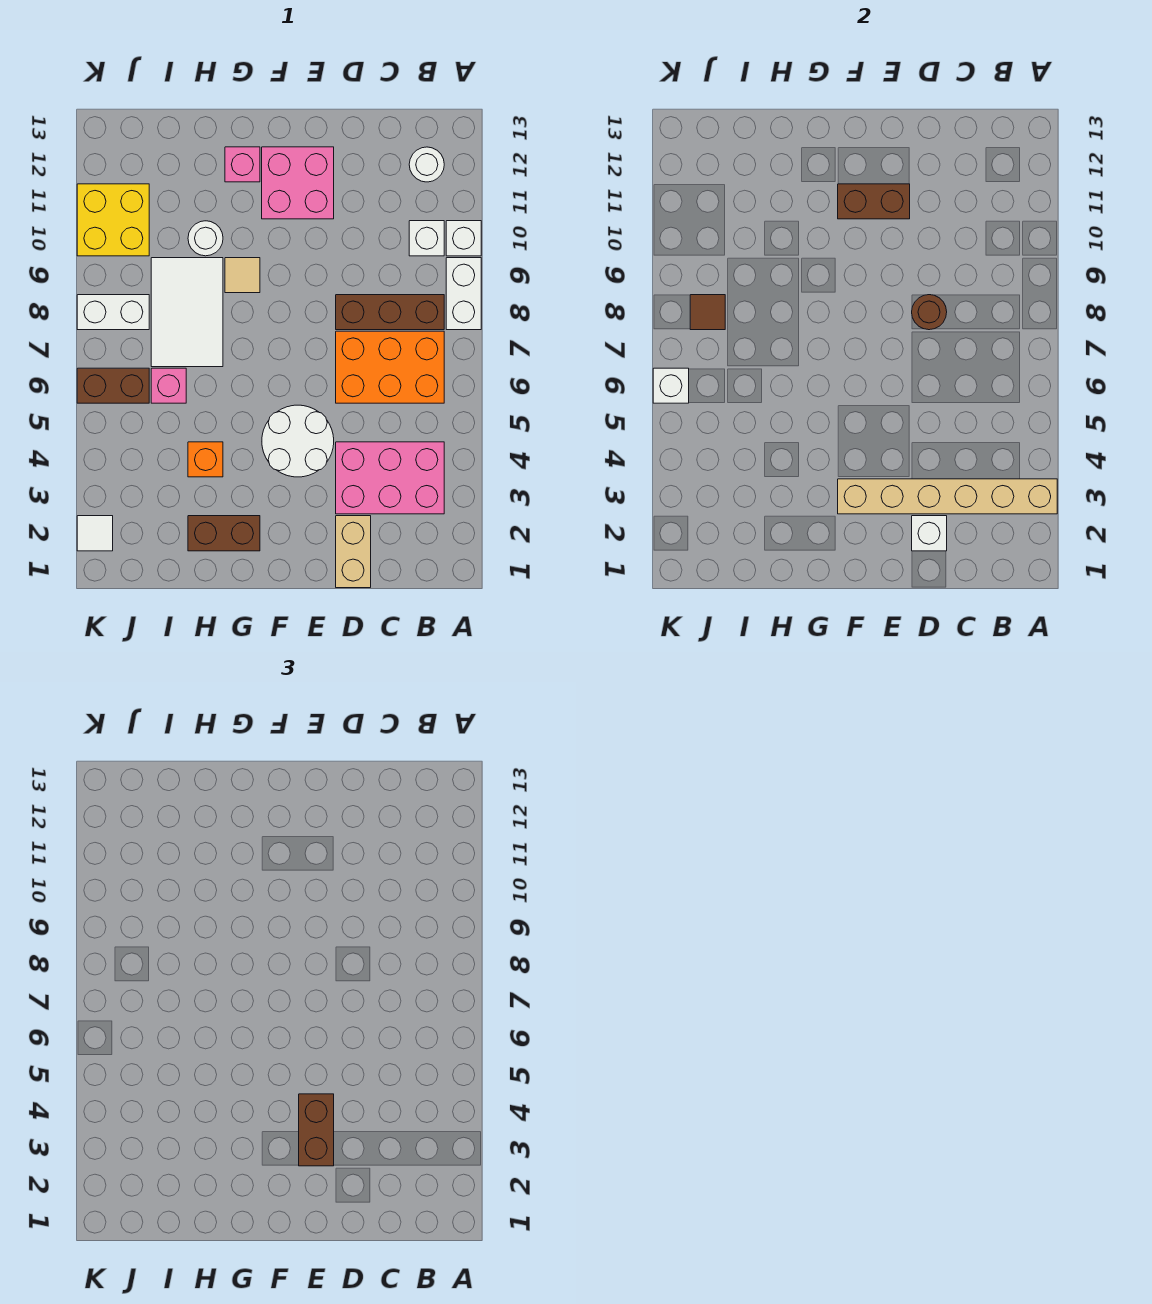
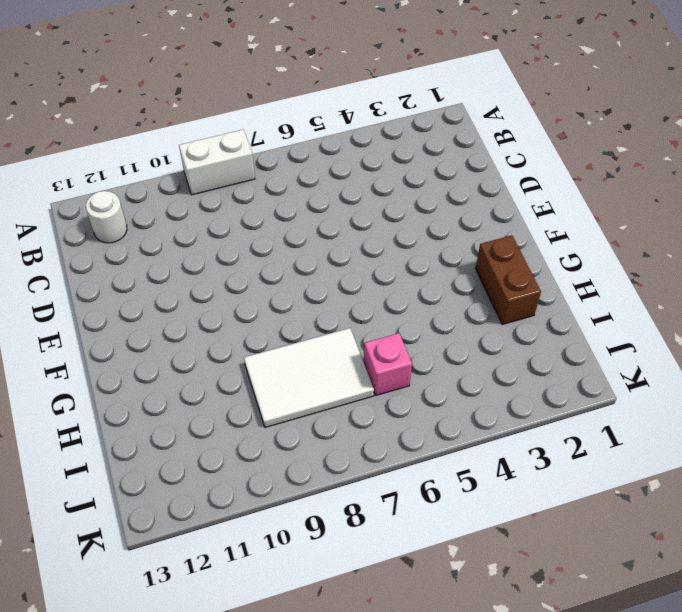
none -> white brick A10 level 1
none -> pink brick B3:D4 level 1
none -> orange brick B6:D7 level 1

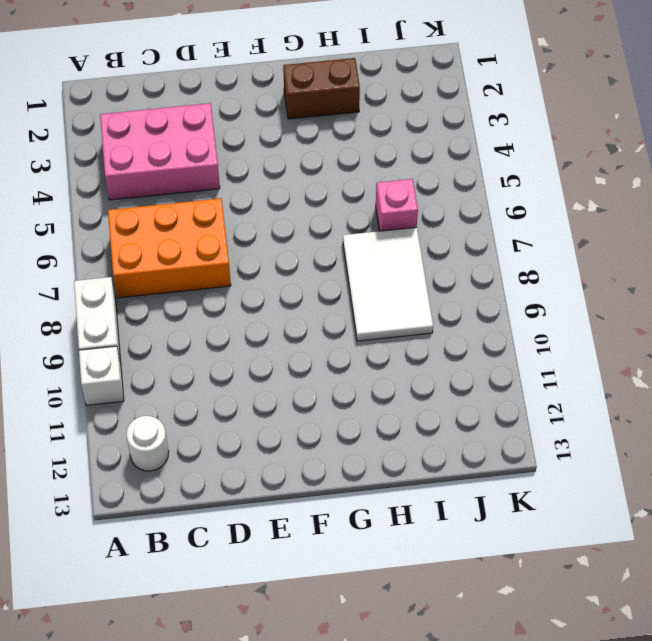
none -> brown brick B8:D8 level 1
none -> white brick B10 level 1
none -> tan brick D1:D2 level 1

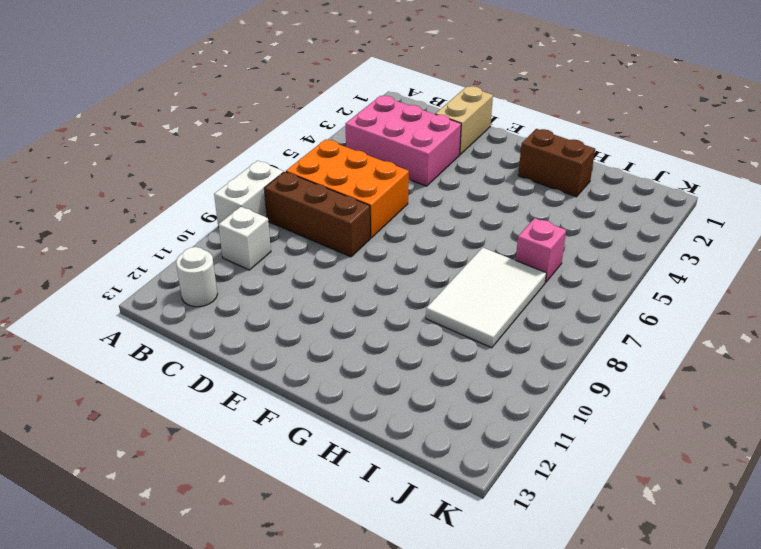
none -> white brick A10 level 1
none -> white round brick E4:F5 level 1
none -> pink brick E11:F12 level 1

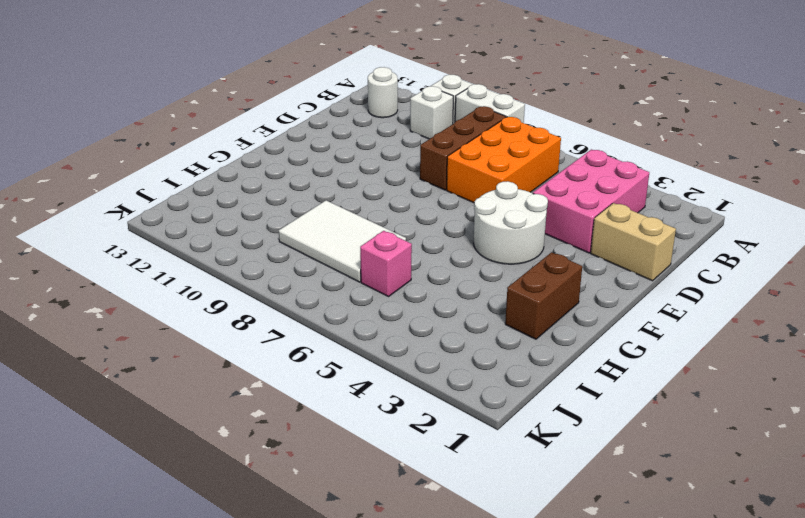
none -> pink brick E11:F12 level 1
none -> tan tile G9 level 1
none -> pink brick G12 level 1

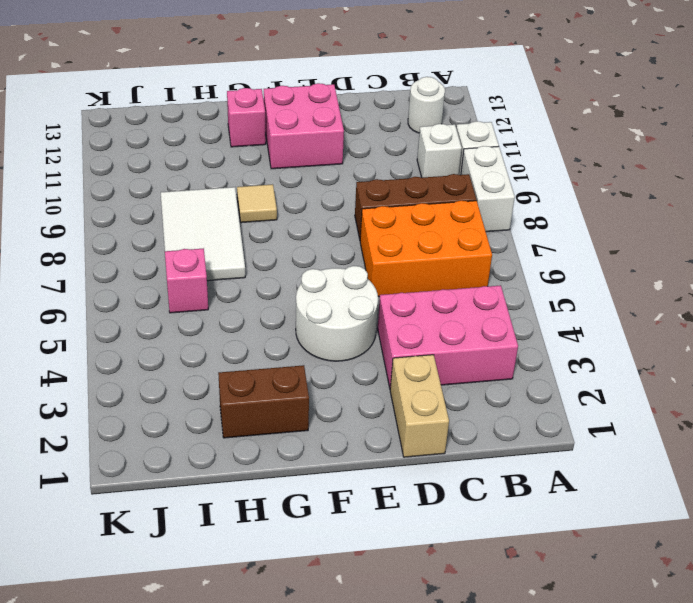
none -> orange brick H4 level 1
none -> white round brick H10 level 1
none -> brown brick J6:K6 level 1

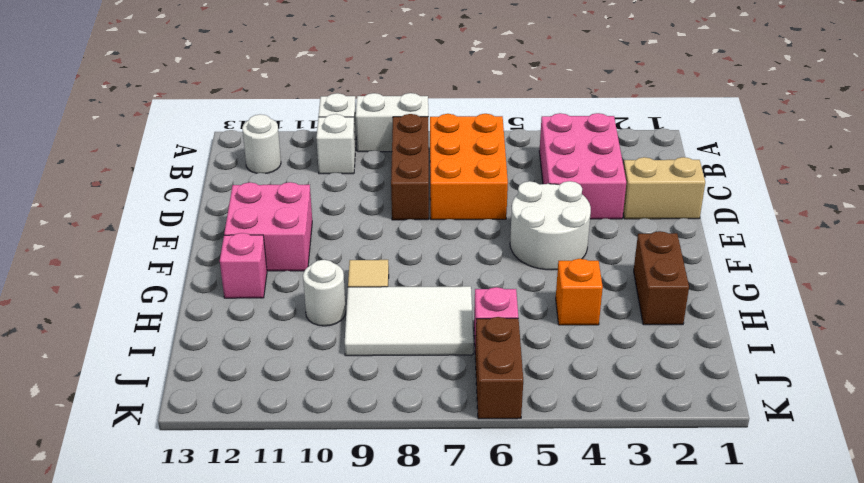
none -> white brick J8:K8 level 1
none -> yellow brick J10:K11 level 1
none -> white tile K2 level 1

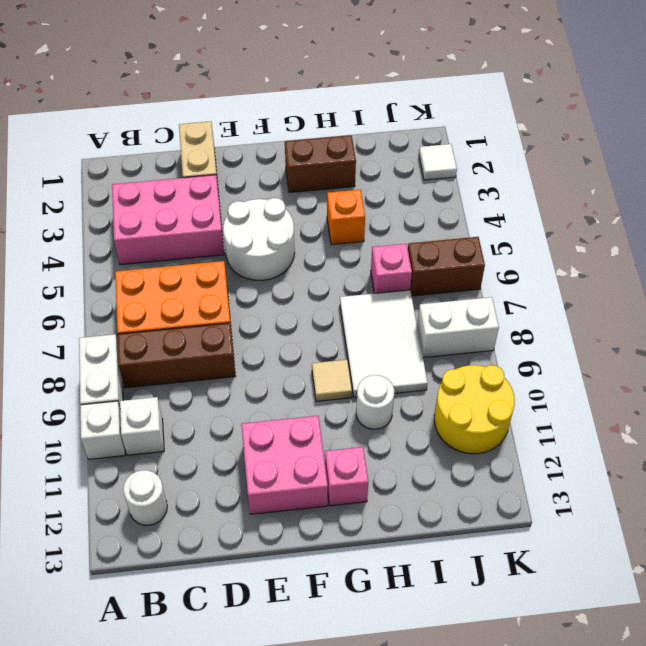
yellow round brick J10:K11 level 1 -> yellow brick J10:K11 level 1
none -> tan brick A3:F3 level 2
none -> white brick D2 level 2
none -> brown round brick D8 level 2

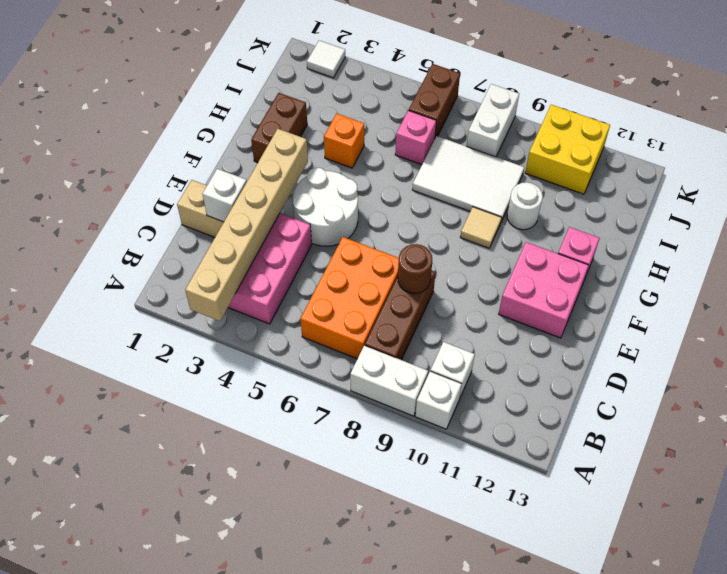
none -> white round brick B12 level 1
none -> brown brick E11:F11 level 2
none -> brown tile J8 level 2

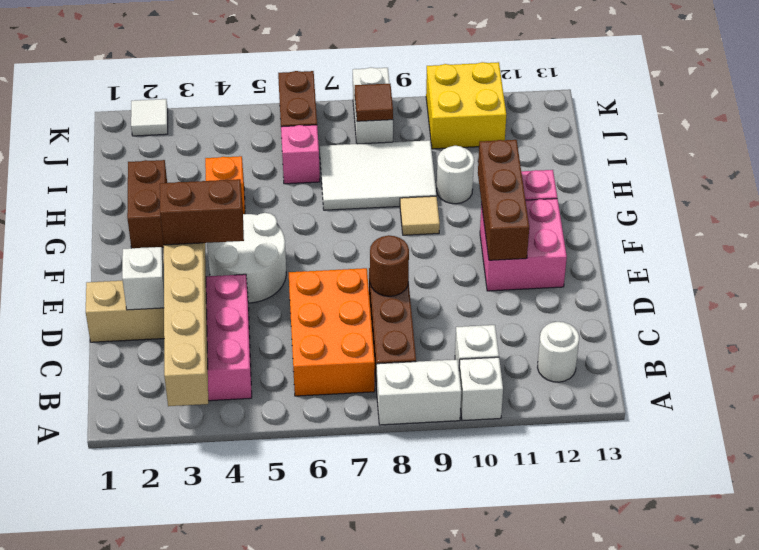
brown brick E11:G11 level 2 -> brown brick E11:F11 level 2
none -> white brick K6 level 2

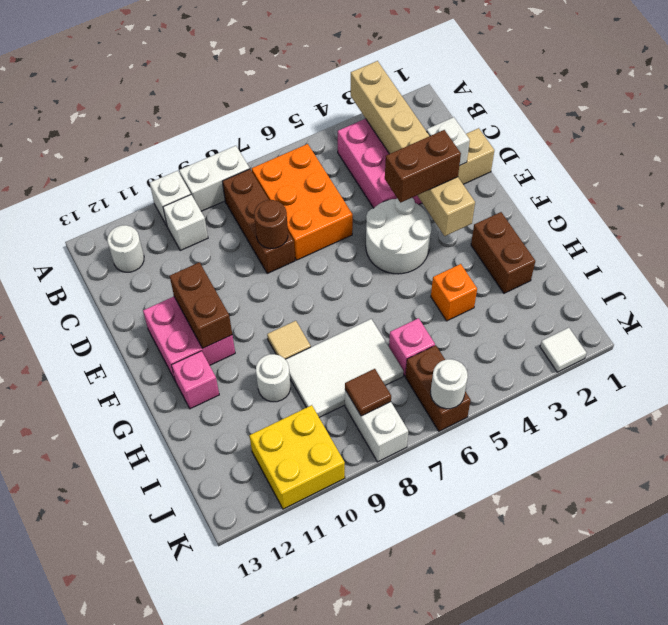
white round brick K6 level 2 -> white brick K6 level 2

